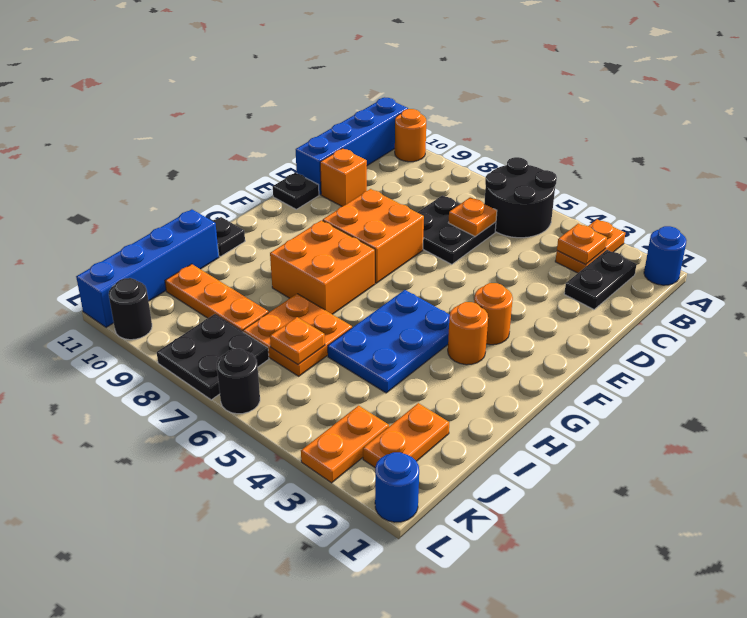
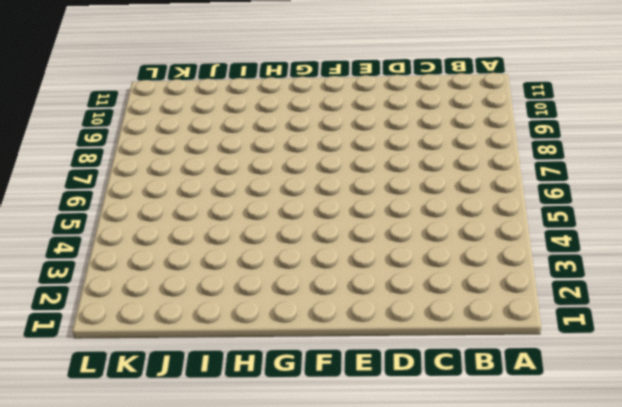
none -> blue round brick A1 level 1
none -> orange plate A3:B3 level 1
none -> black round brick A5:B6 level 1

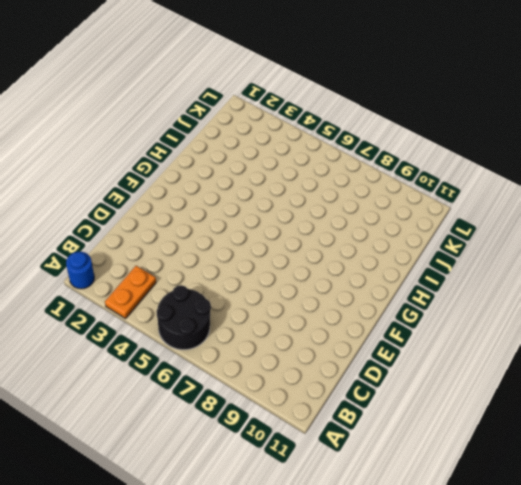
none -> orange round brick A10 level 1
none -> blue brick A11:D11 level 1
none -> black plate B2:C2 level 1

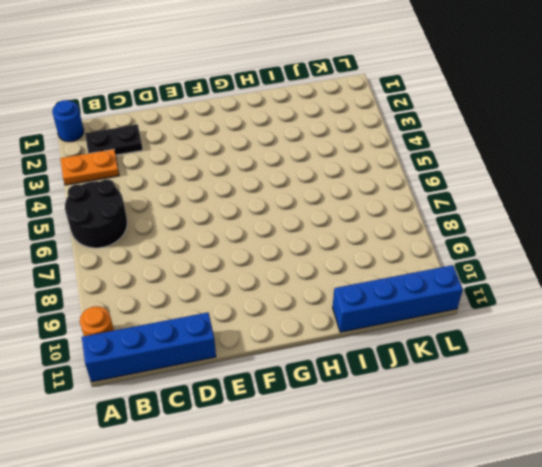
none -> black plate C6:D7 level 1
none -> orange brick D10 level 1
none -> orange brick E7:F8 level 1

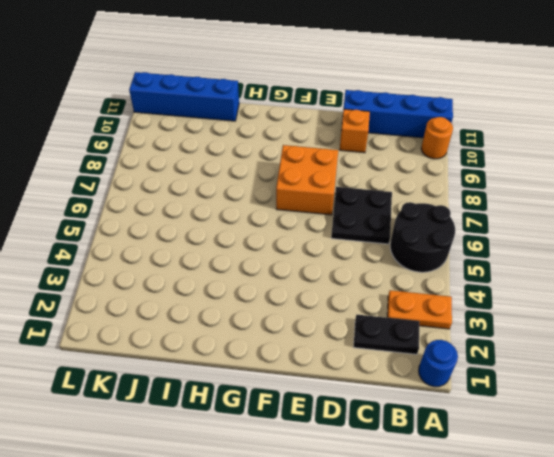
none -> black plate E11 level 1
none -> orange round brick F3 level 1
none -> orange round brick G3 level 1

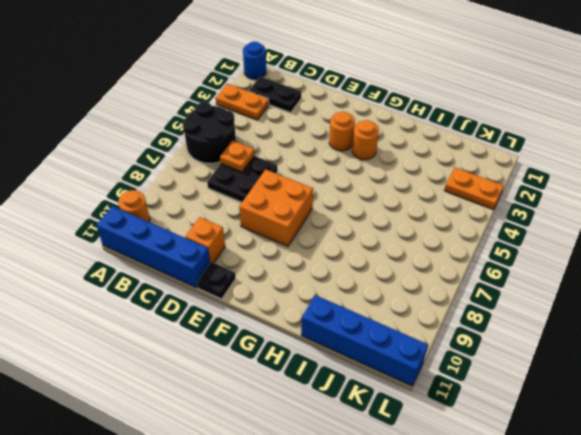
none -> blue plate G4:I5 level 1
none -> orange brick G7:H8 level 1
none -> black plate H11 level 1

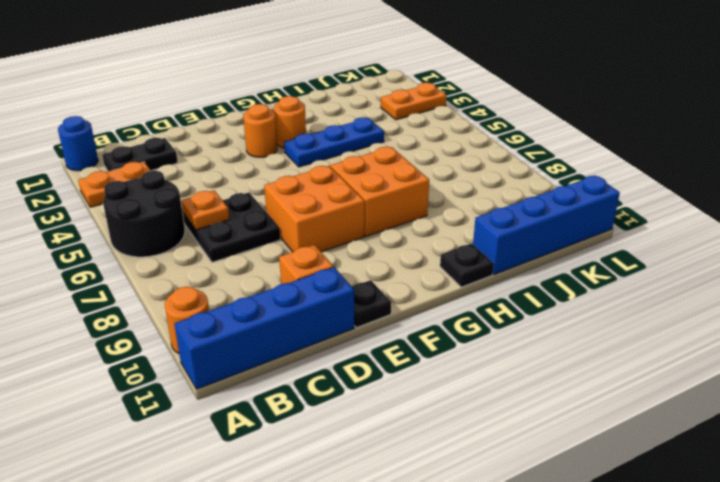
blue plate G4:I4 level 1 -> blue plate G4:I5 level 1
none -> orange plate I6:J7 level 1
none -> orange plate J2:K2 level 1
none -> orange plate J8:J10 level 1

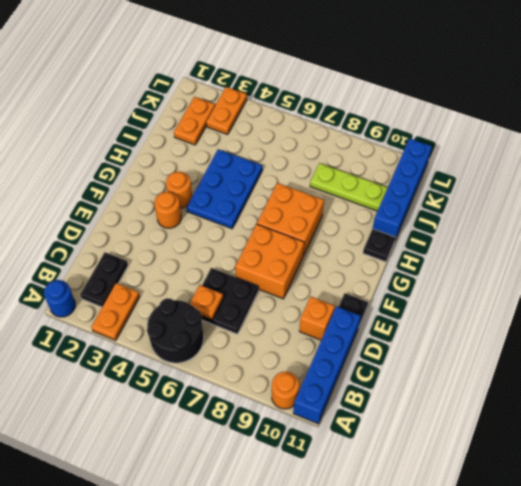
lime plate J8:J10 level 1 -> orange plate J8:J10 level 1
none -> orange plate I6:J7 level 1
none -> black plate K7:L8 level 1
none -> blue round brick L1 level 1

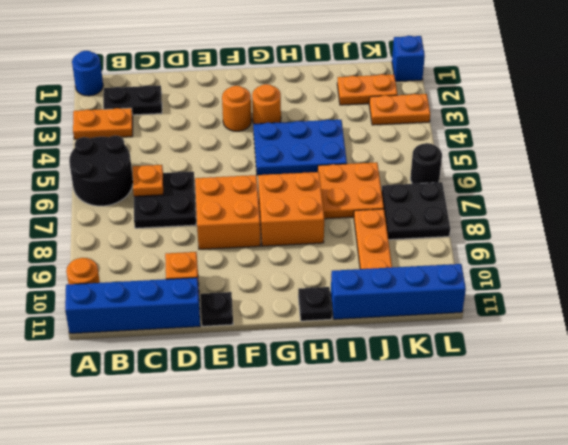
blue brick L1 level 1 -> blue round brick L1 level 1
none -> black round brick L10 level 1
none -> orange plate B3 level 2
none -> orange plate J6 level 2

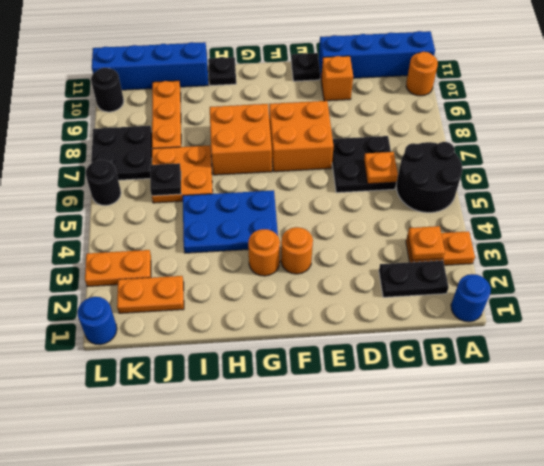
black plate J6 level 2 -> orange plate J6 level 2

